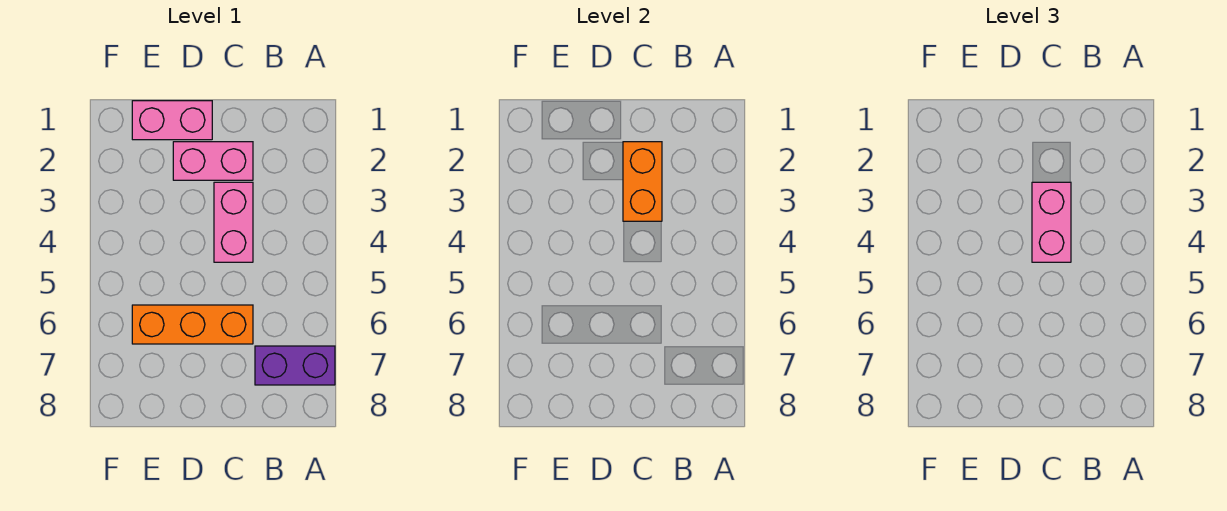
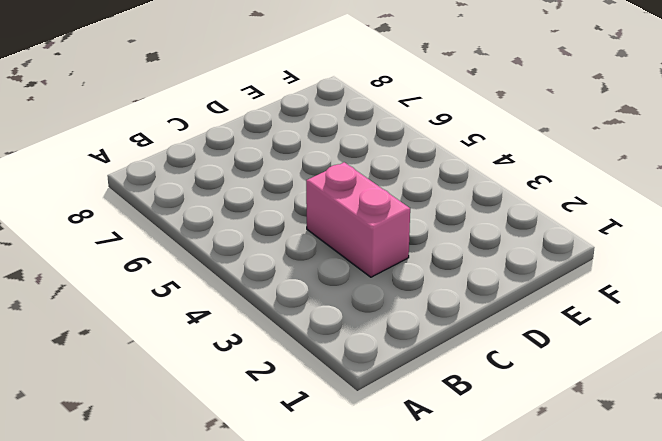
none -> purple brick A7:B7 level 1
none -> pink brick C2:D2 level 1

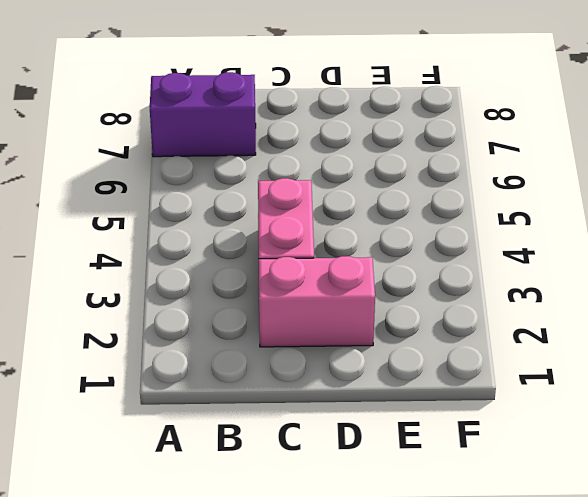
none -> orange brick C6:E6 level 1
none -> pink brick D1:E1 level 1

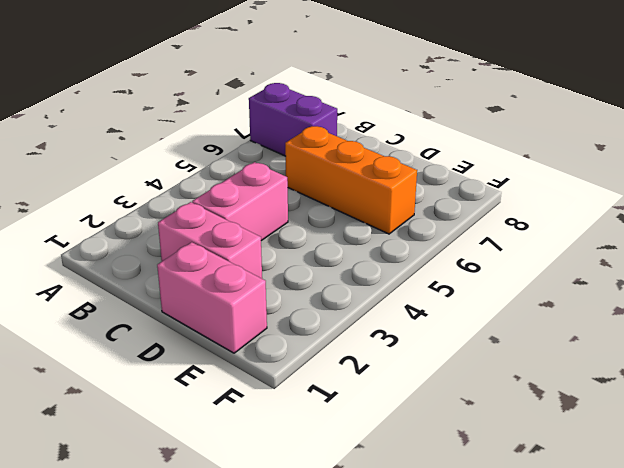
none -> orange brick C2:C3 level 2
none -> pink brick C3:C4 level 3

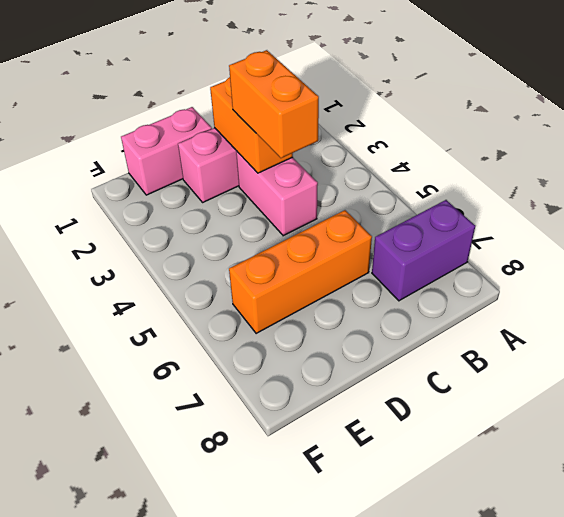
orange brick C3:C4 level 3 -> pink brick C3:C4 level 3

